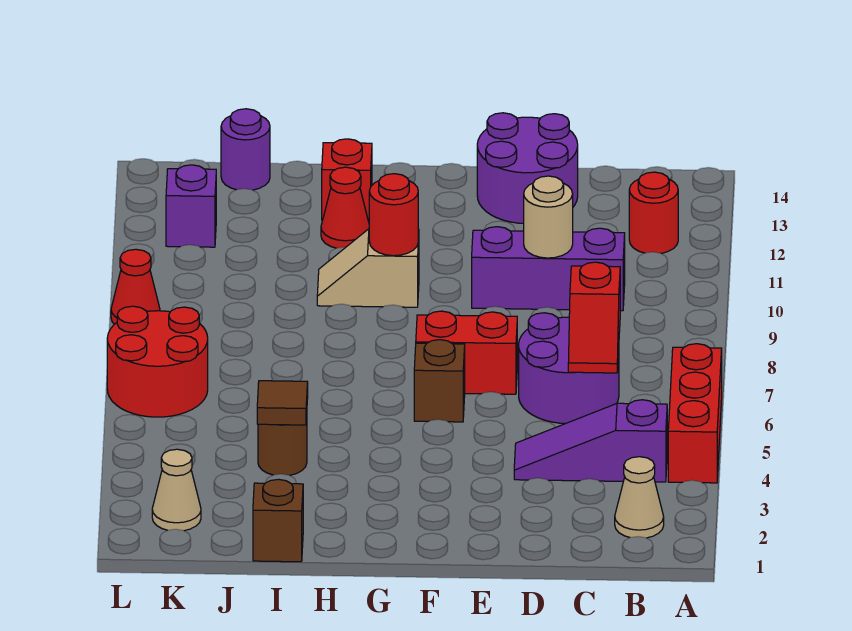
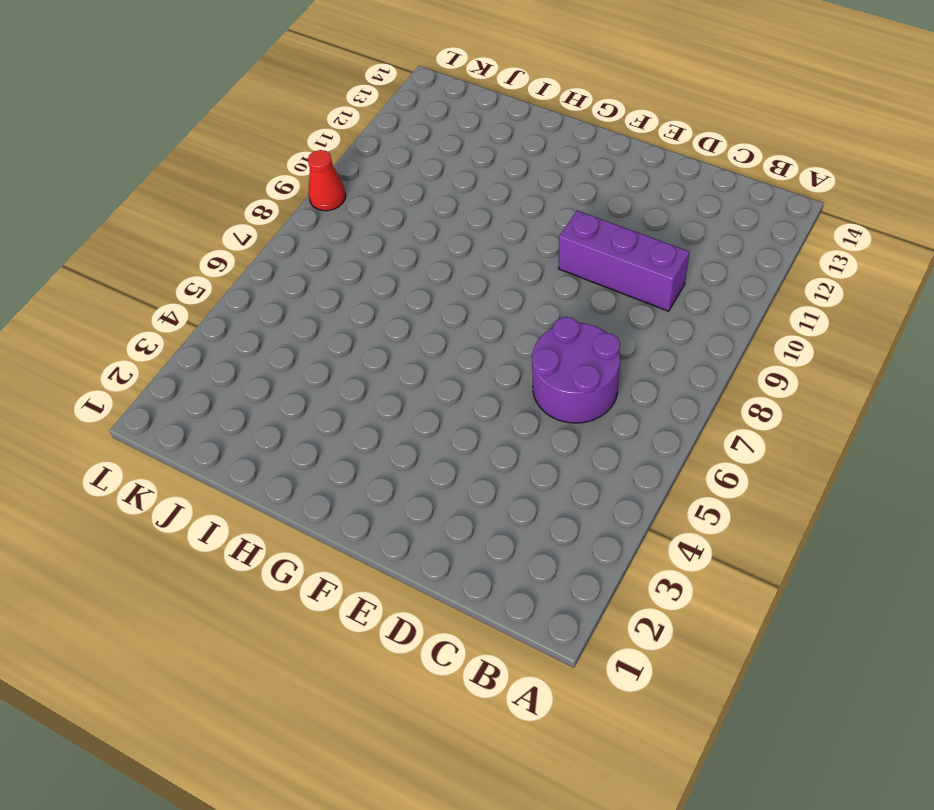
none -> red brick A4:A6 level 1
none -> tan cone B2 level 1
none -> purple slope B4:D4 level 1 top B

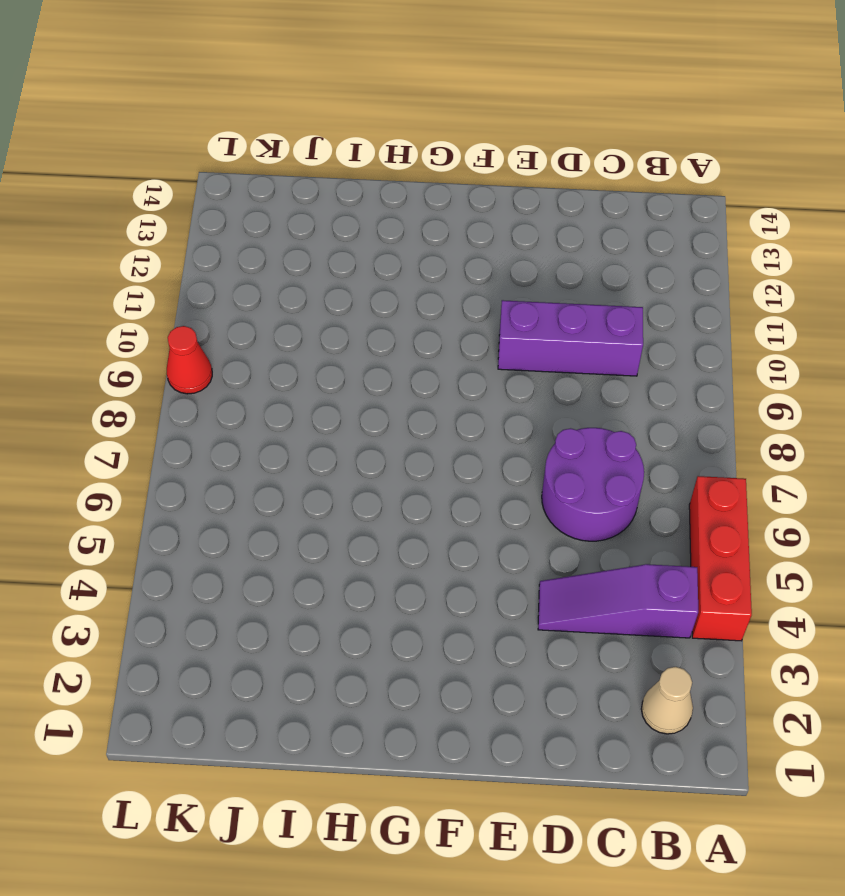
none -> red round brick B12 level 1
none -> purple round brick D13:E14 level 1
none -> red brick E7:F7 level 1

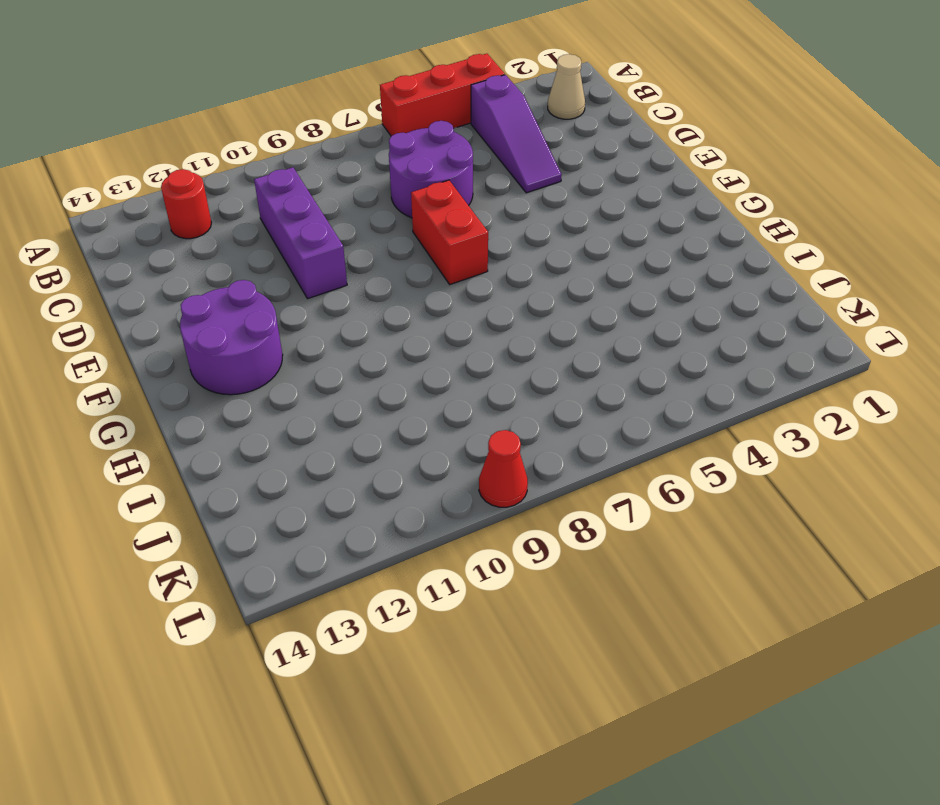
purple round brick F12:G13 level 1 -> purple round brick D13:E14 level 1
none -> brown brick F6 level 1
none -> tan slope G10:H10 level 1 top G
none -> red cone H12 level 1

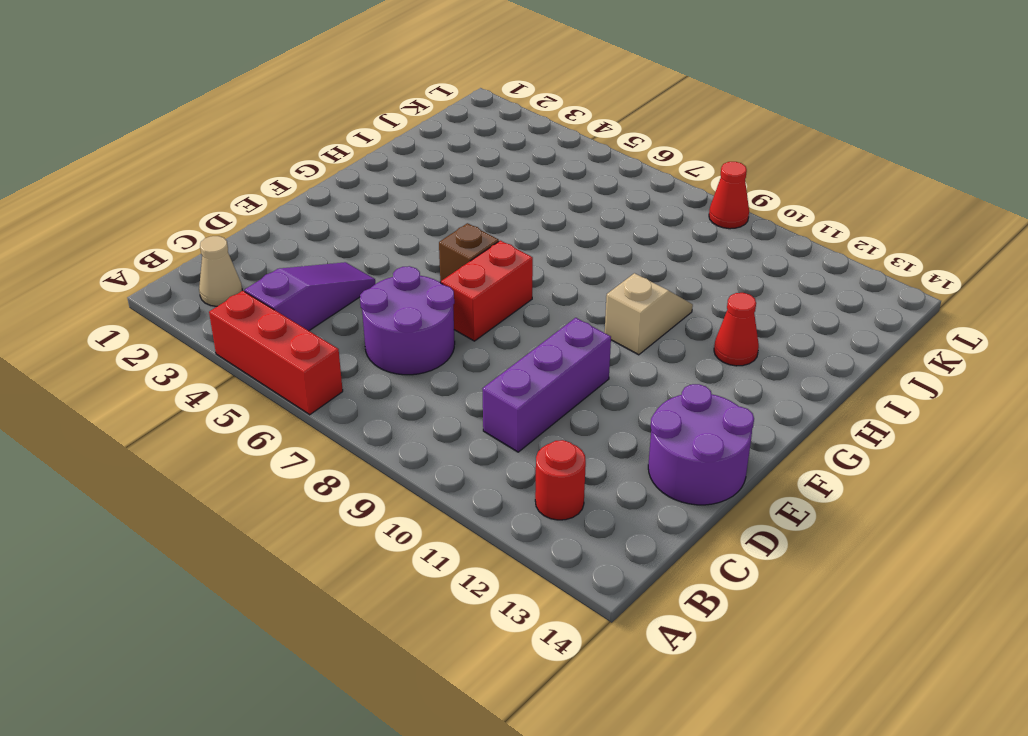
none -> red brick H13 level 1
none -> brown brick I1 level 1
none -> brown round brick I4 level 1

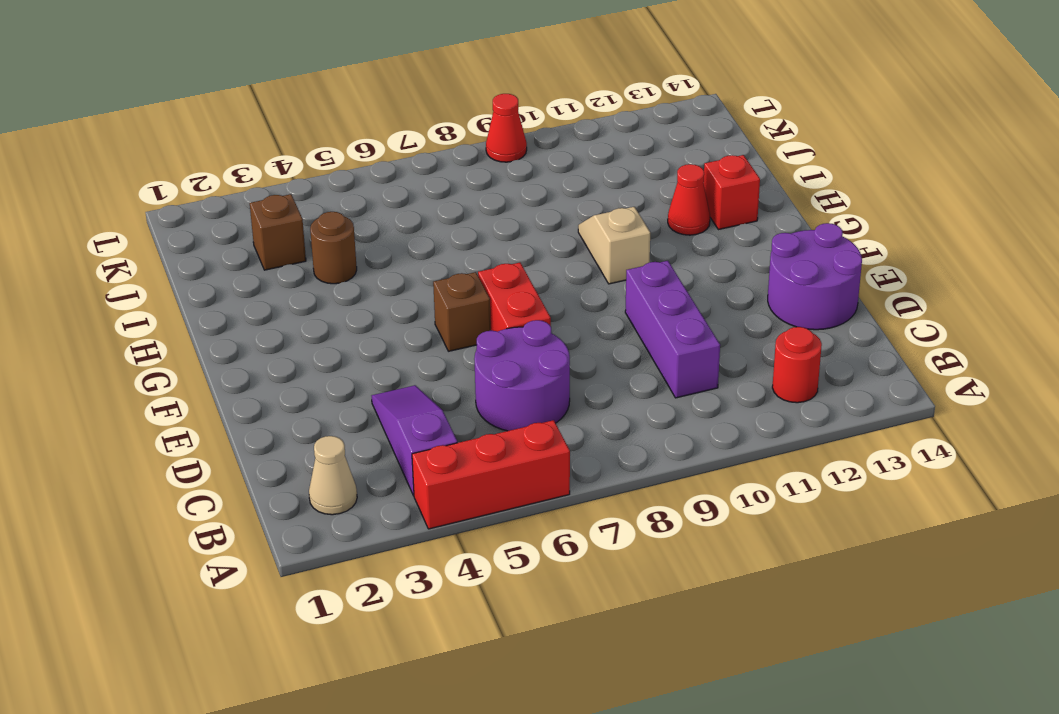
brown brick J3 level 1 -> brown brick I1 level 1
none -> purple round brick J14 level 1
none -> tan cone K2 level 1
none -> red round brick K6:L7 level 1

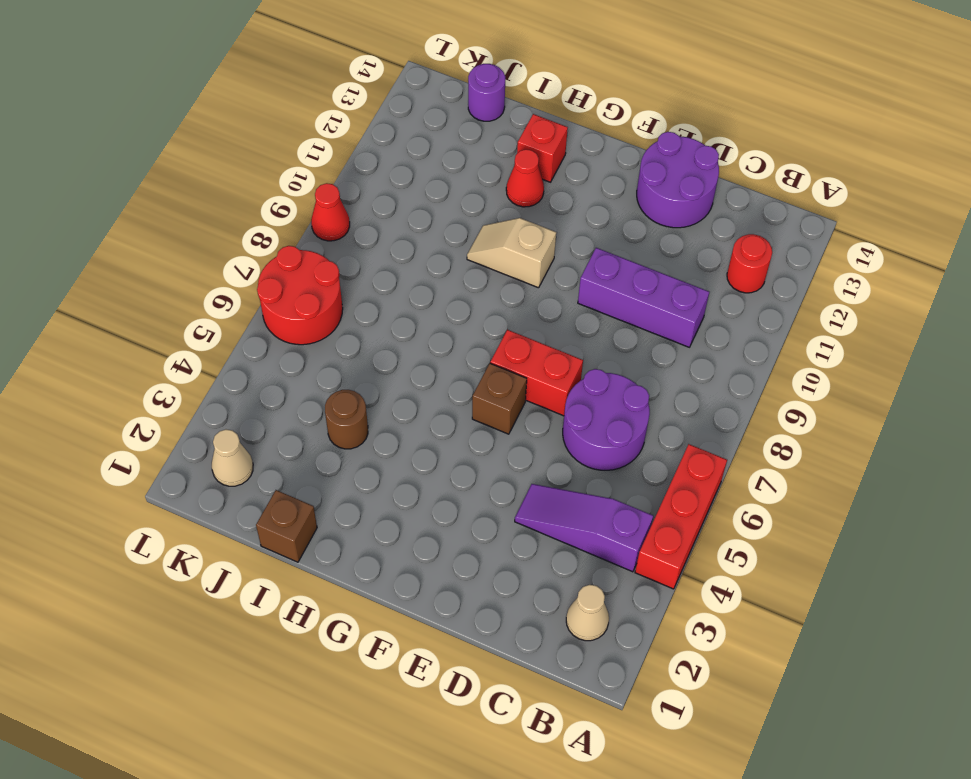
none -> purple brick K12 level 1
none -> red slope C6:C7 level 2 top 7
none -> tan round brick D10 level 2

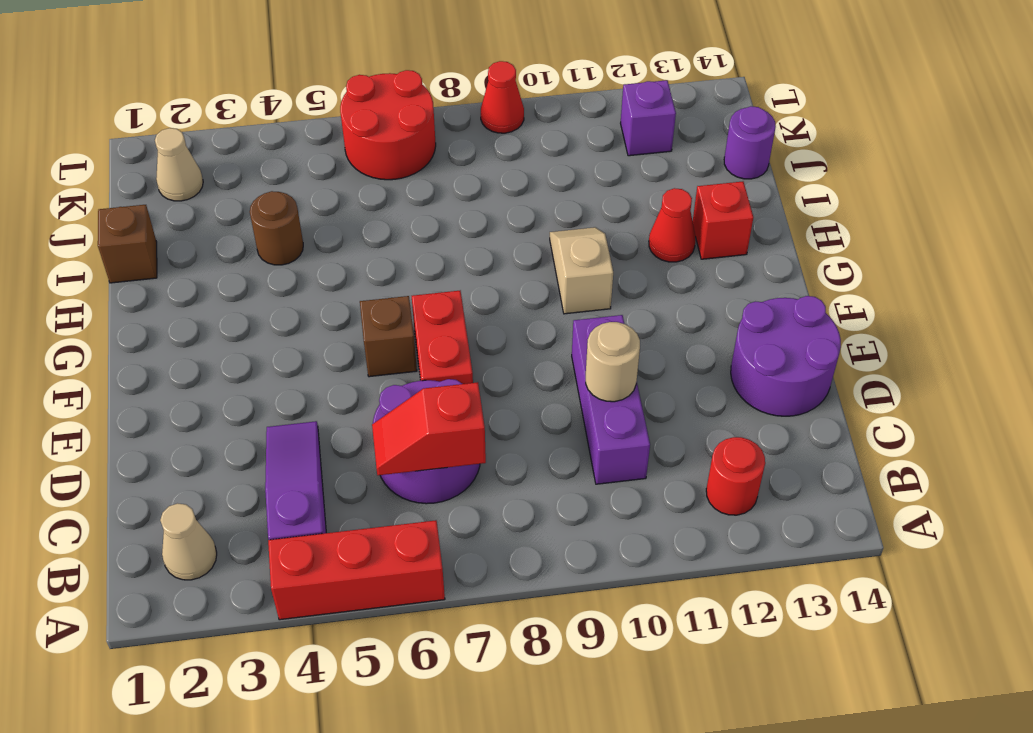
none -> red round brick G10 level 2
none -> brown tile I4 level 2

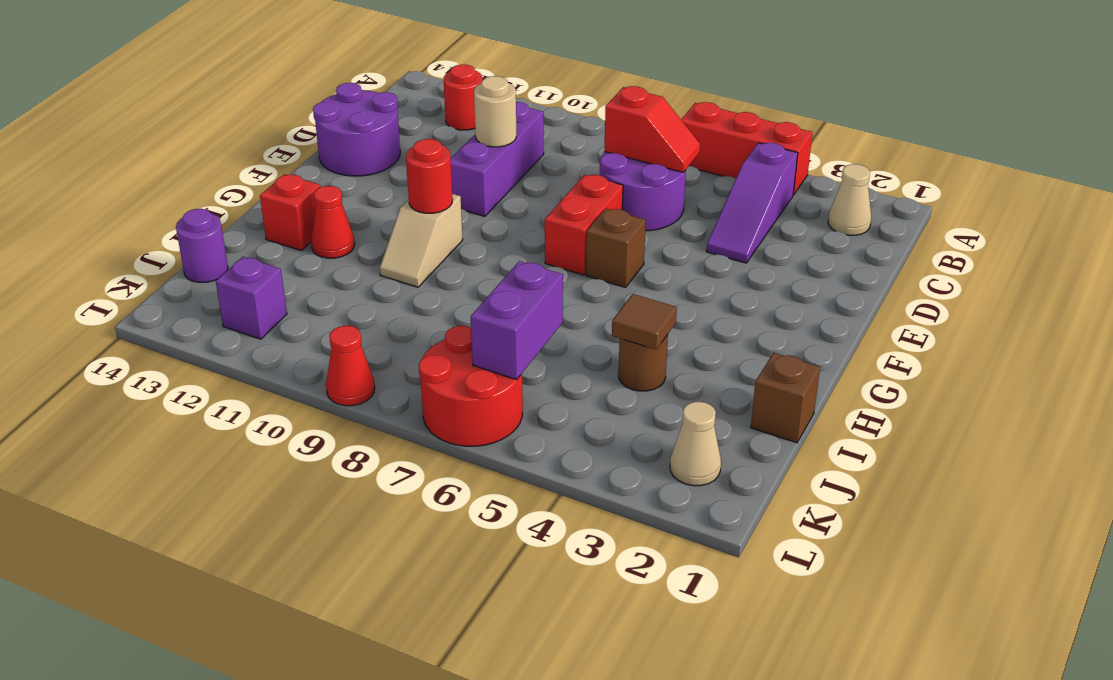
purple brick J6:K6 level 2 -> none

